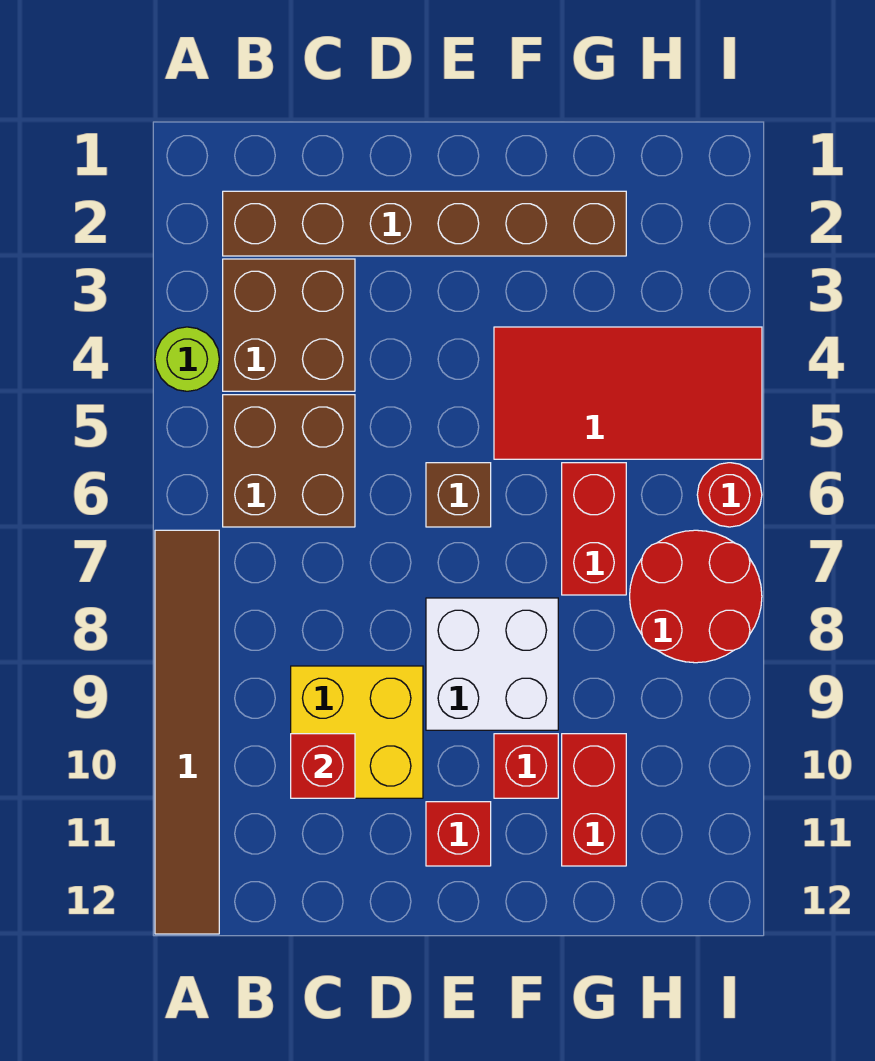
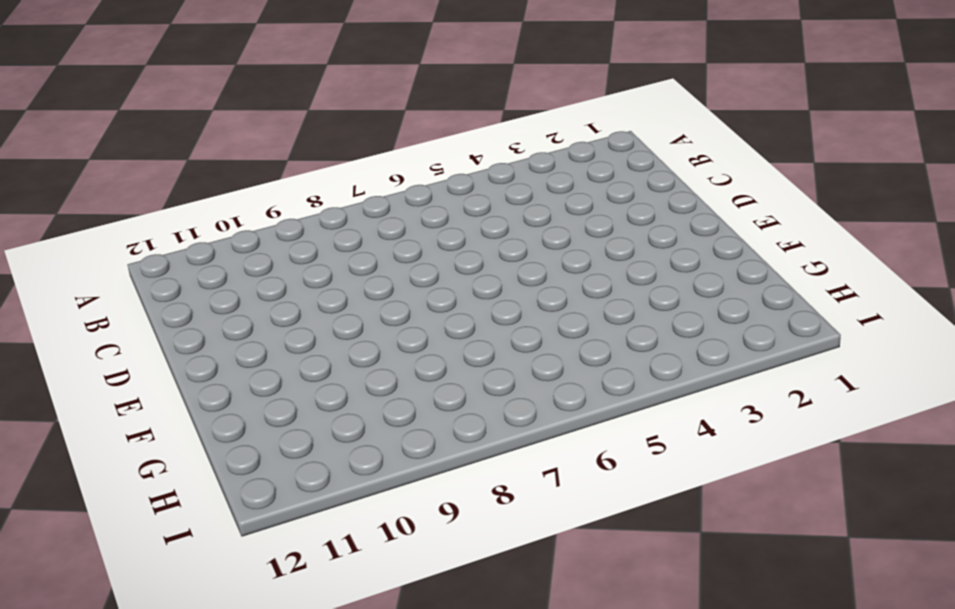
none -> lime round brick A4 level 1
none -> brown tile A7:A12 level 1
none -> brown brick B2:G2 level 1

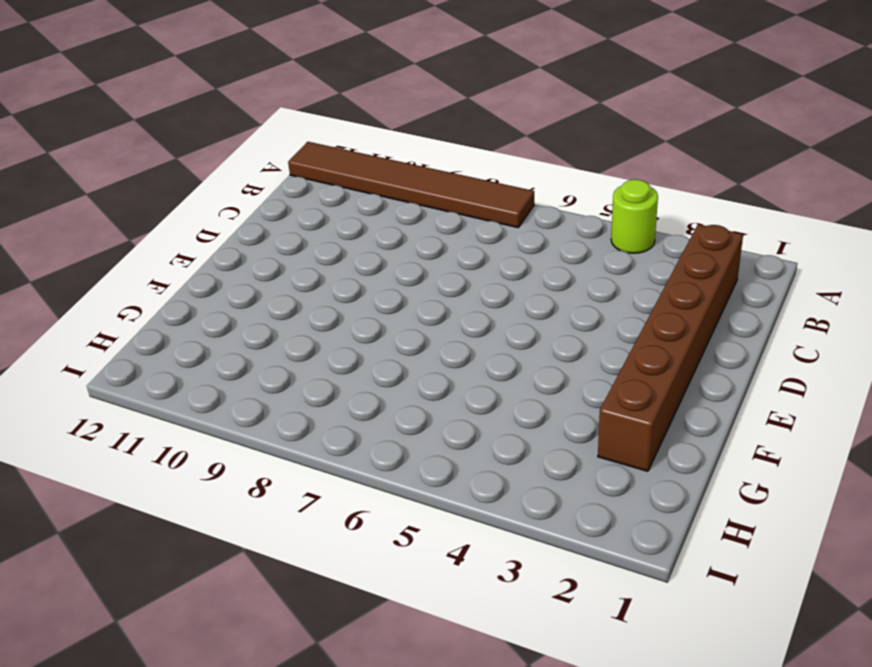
none -> brown brick B3:C4 level 1
none -> brown brick B5:C6 level 1
none -> yellow brick C9:D10 level 1

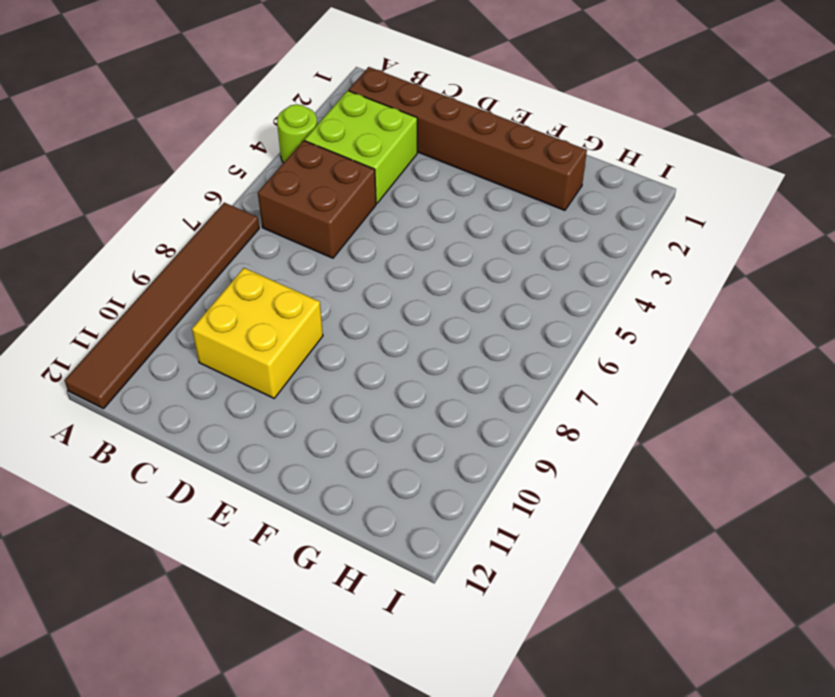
lime brick B3:C4 level 1 -> brown brick B3:C4 level 1
none -> brown brick E6 level 1
none -> white brick E8:F9 level 1
none -> red brick E11 level 1

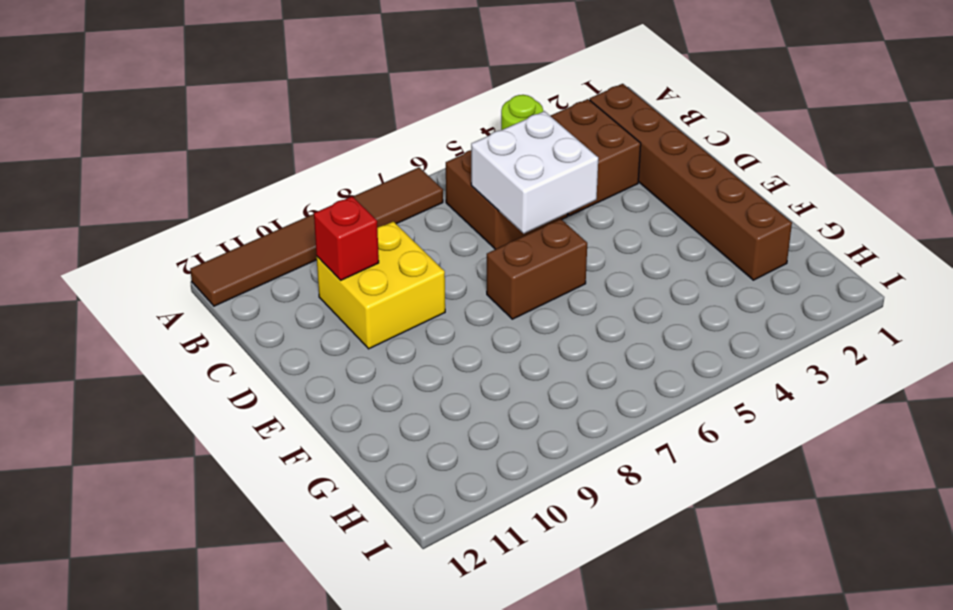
white brick C5:D6 level 2 -> white brick E8:F9 level 1
brown brick E6:E7 level 1 -> brown brick E6 level 1
none -> red brick E11 level 1
none -> red tile F4:I5 level 1
none -> red brick F10 level 1

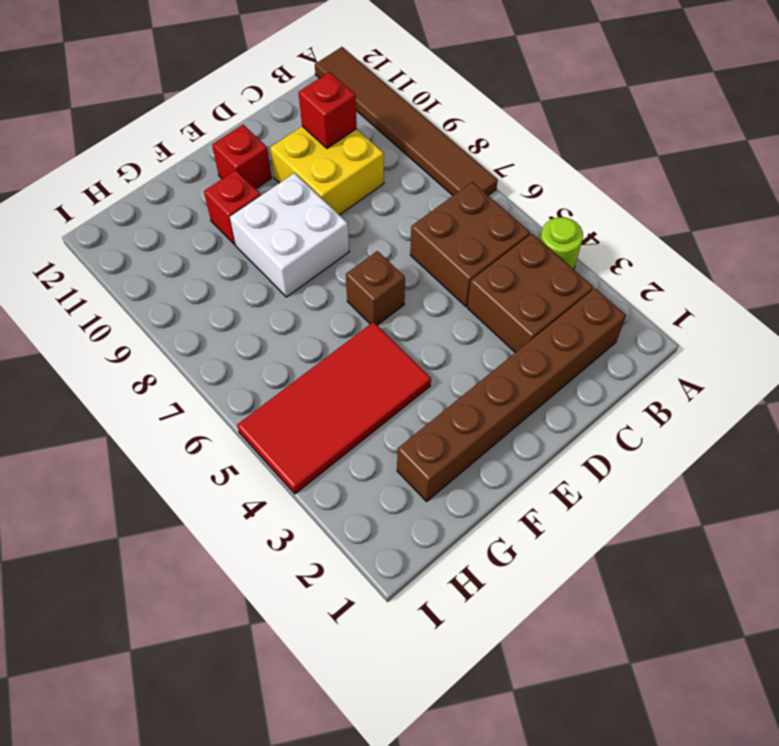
none -> red brick G6:G7 level 1
none -> red brick G10:G11 level 1
none -> red round brick H7:I8 level 1

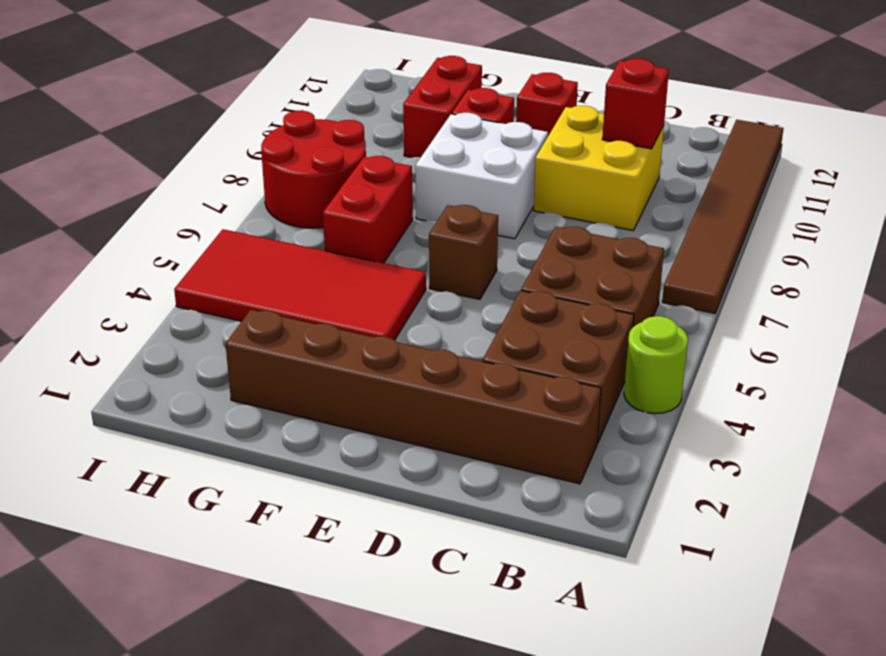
none -> red round brick I6 level 1

